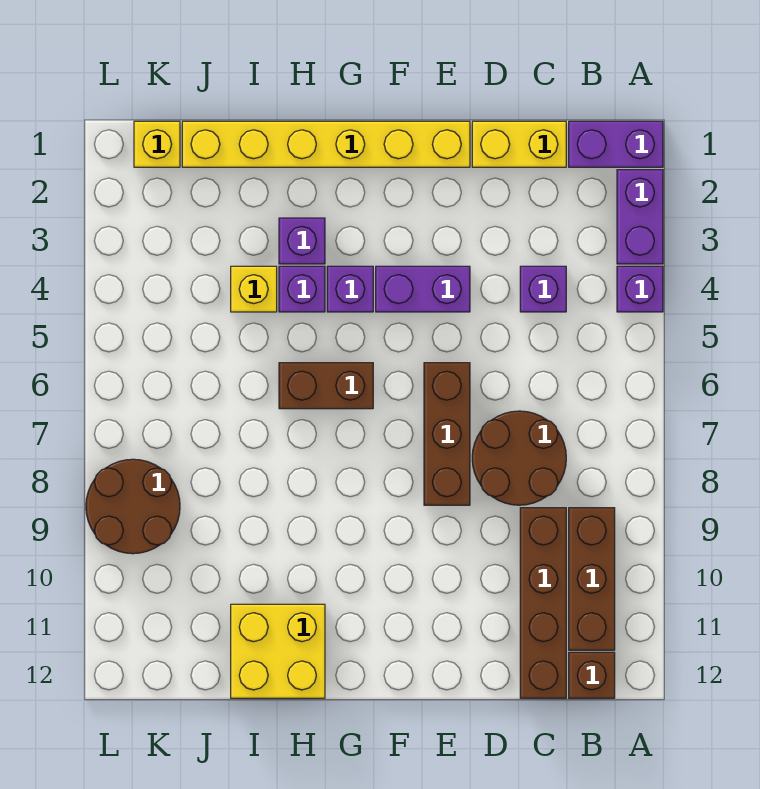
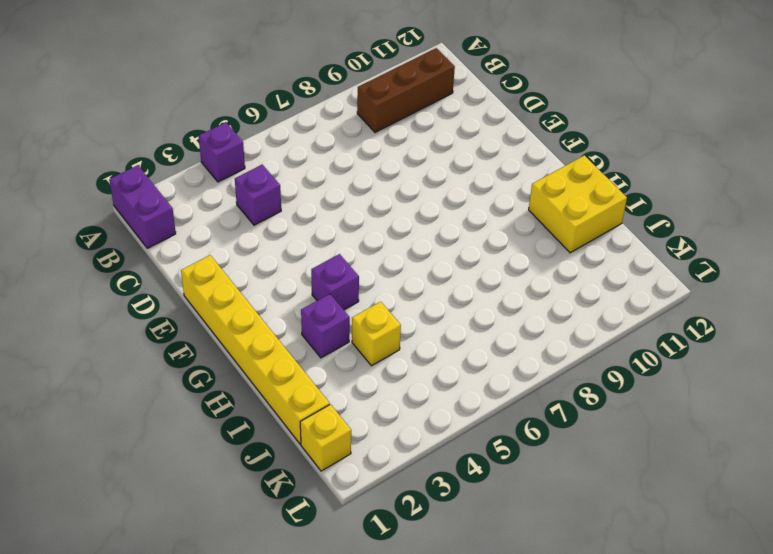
none -> purple brick A2:A3 level 1
none -> brown brick B12 level 1
none -> yellow brick C1:D1 level 1

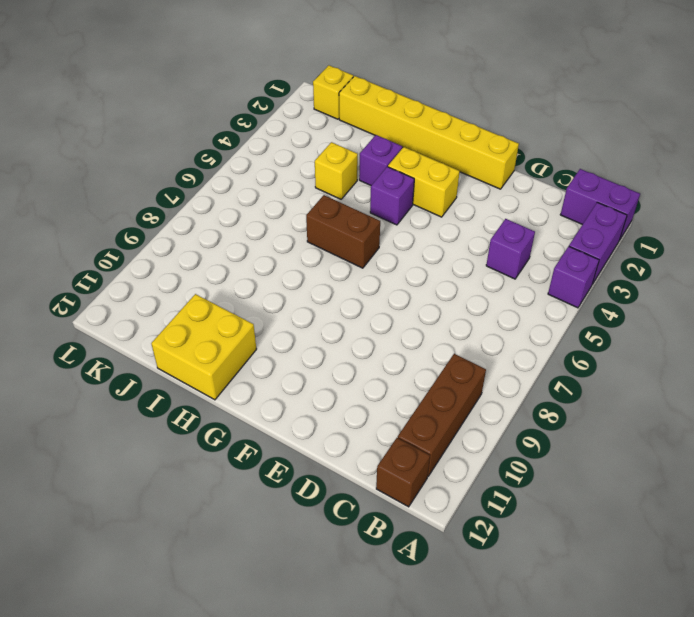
yellow brick F3:G3 level 1 -> yellow brick C1:D1 level 1
none -> brown round brick C7:D8 level 1
none -> brown brick C9:C12 level 1
none -> purple brick E4:F4 level 1

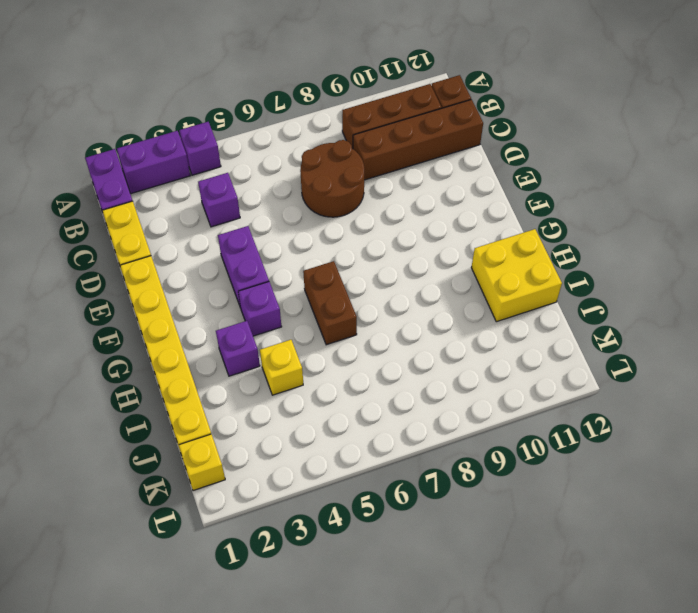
none -> brown brick E6:E8 level 1
none -> purple brick H4 level 1
none -> brown round brick K8:L9 level 1

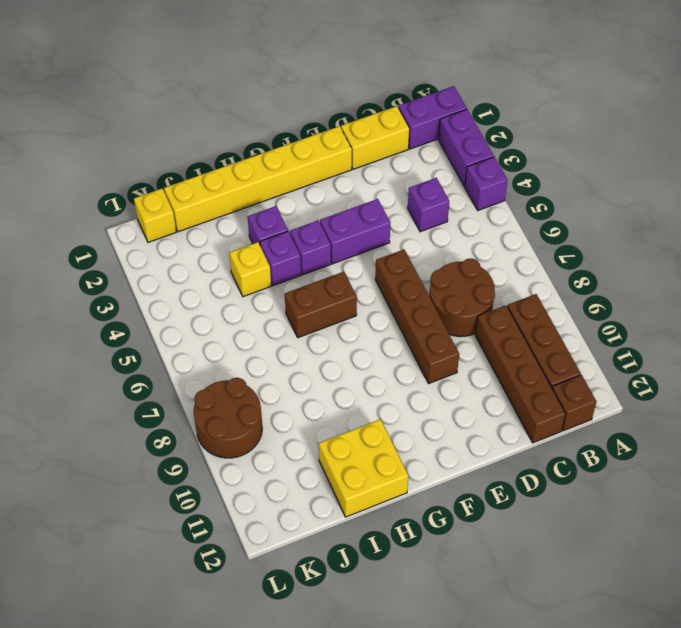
brown brick E6:E9 level 1 -> brown brick E6:E8 level 1

